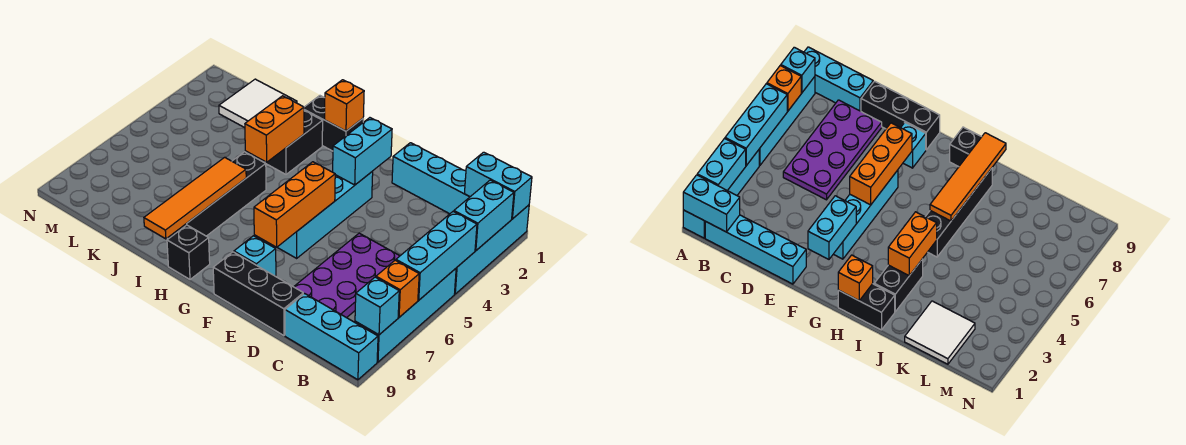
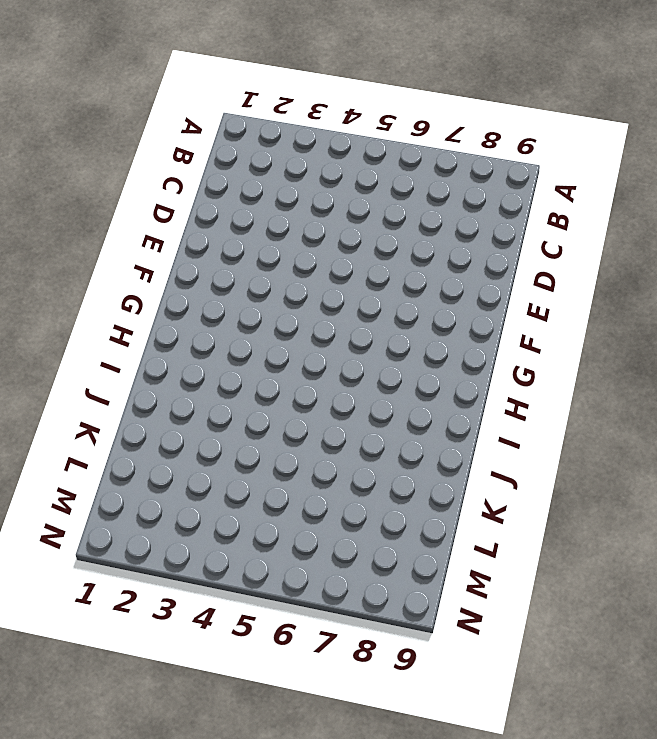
none -> cyan brick A1:A4 level 1
none -> cyan brick A5:A8 level 1
none -> cyan brick A9:C9 level 1

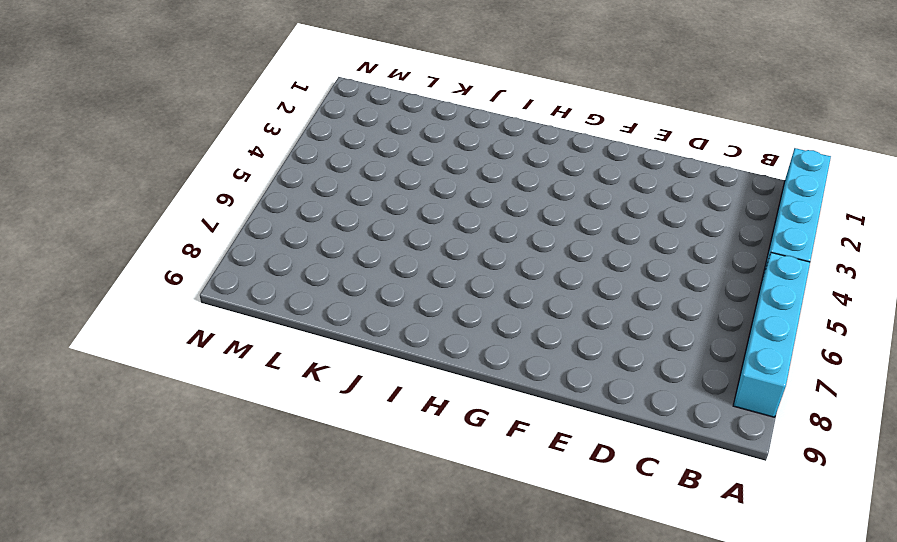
none -> cyan brick A9:C9 level 1
none -> cyan brick B1:E1 level 1
none -> purple plate C5:D8 level 1

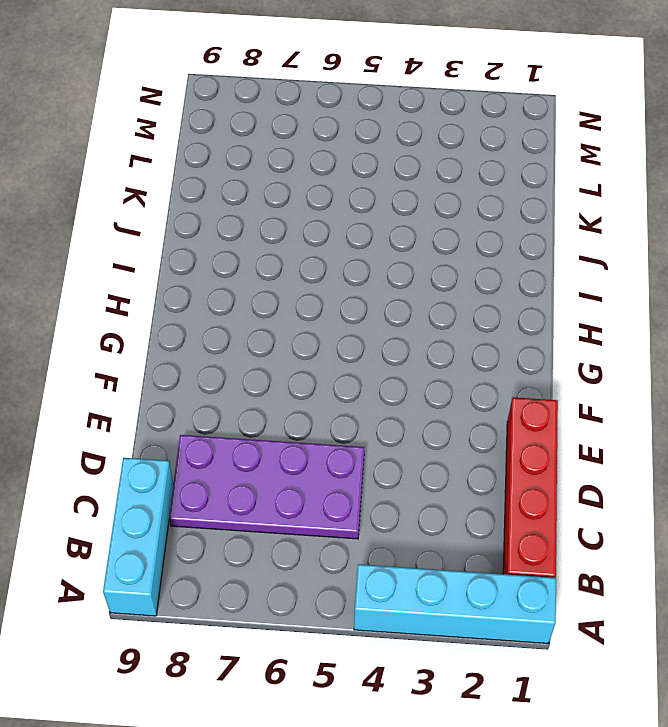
red brick B1:E1 level 1 -> cyan brick B1:E1 level 1
none -> cyan brick A5:A8 level 1
none -> black brick D9:F9 level 1
none -> cyan brick F3:F6 level 1

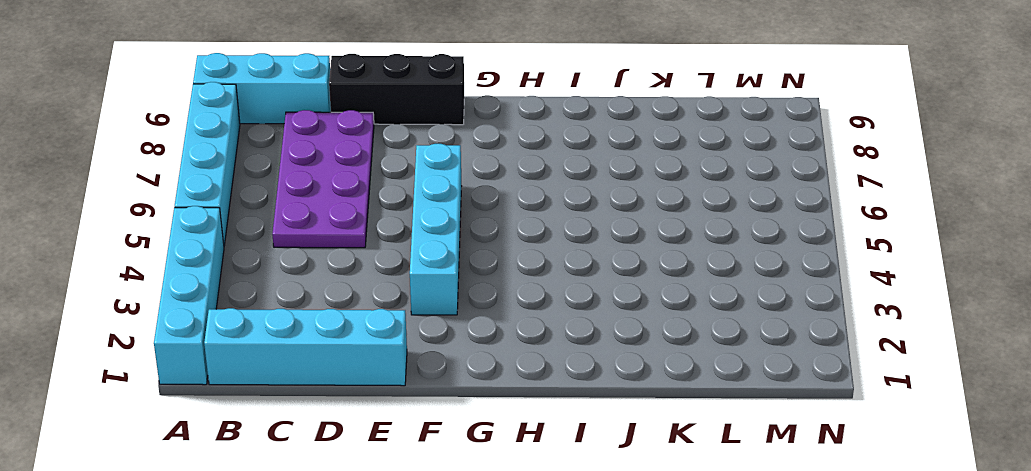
none -> cyan brick F8 level 1
none -> black brick H1:I1 level 1
none -> black brick H9 level 1

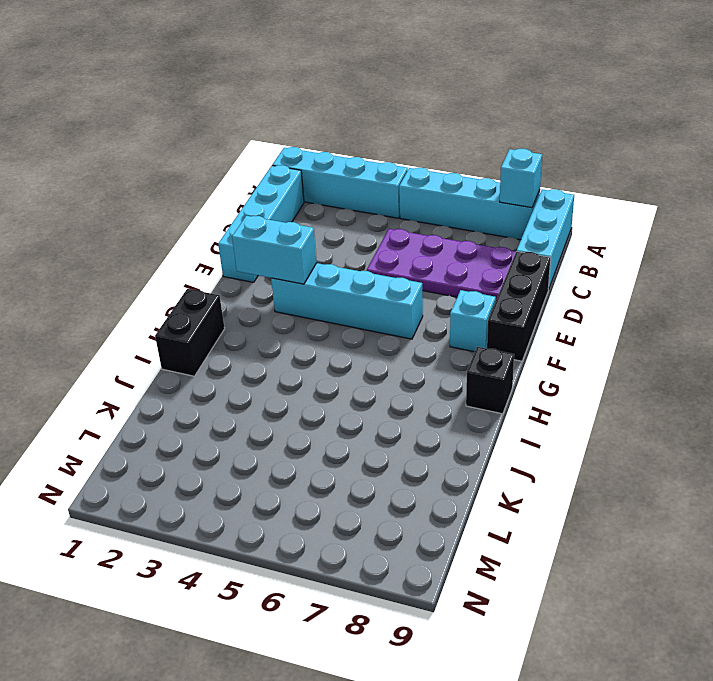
none -> black brick I2:I3 level 1
none -> black brick I5:I8 level 1
none -> white tile K1:L2 level 1

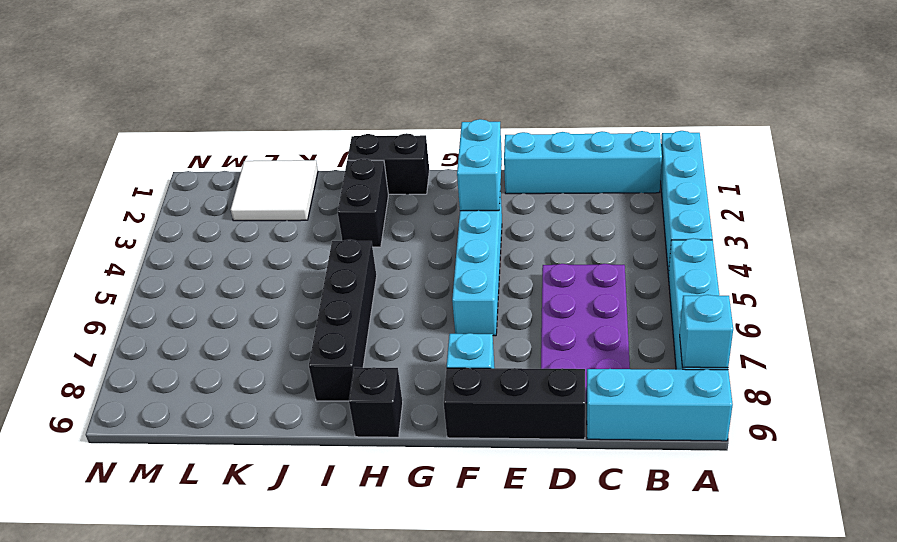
none -> cyan brick A1:B1 level 2
none -> cyan brick A2:A3 level 2
none -> cyan brick A4:A6 level 2

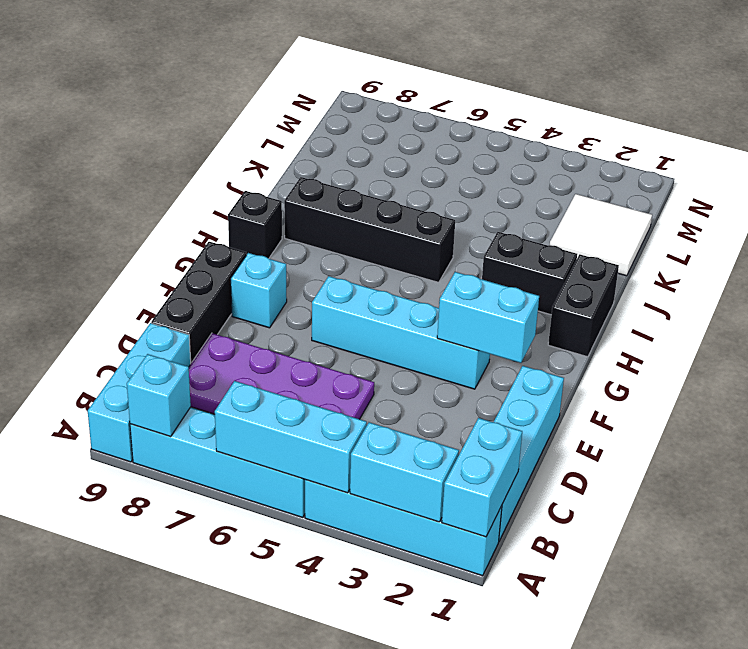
none -> orange brick A7 level 2
none -> orange brick F5:F7 level 2
none -> orange brick H1 level 2

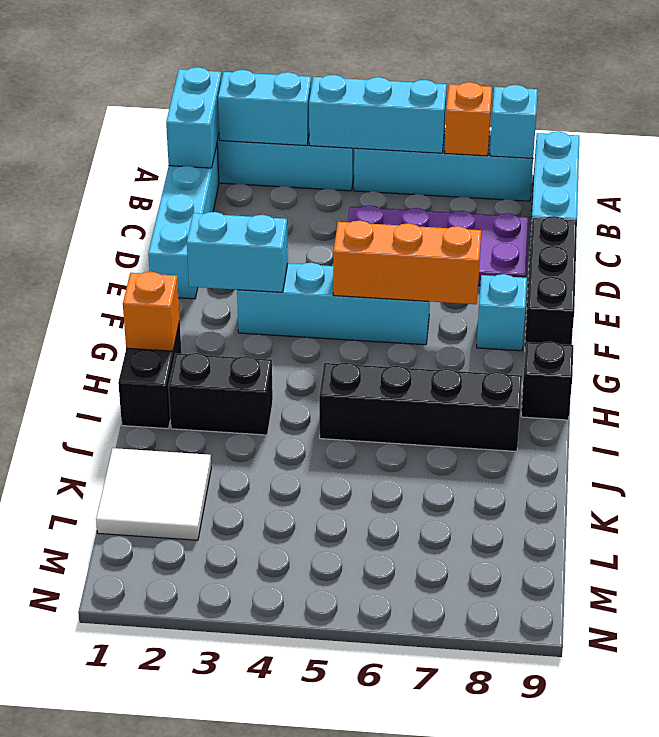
none -> orange brick I3:I4 level 2
none -> orange tile I6:I9 level 2

